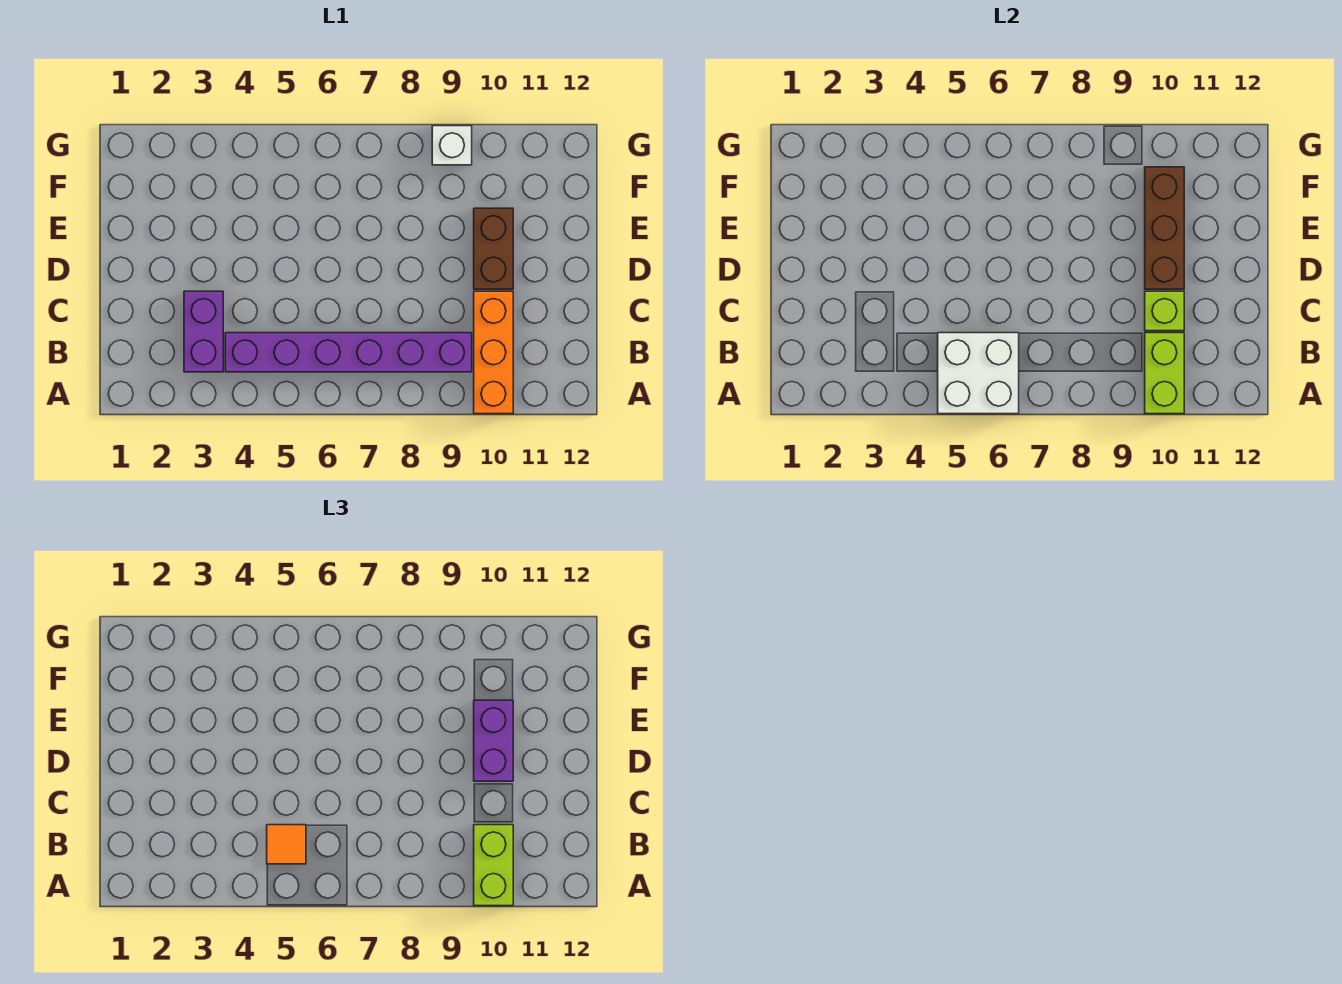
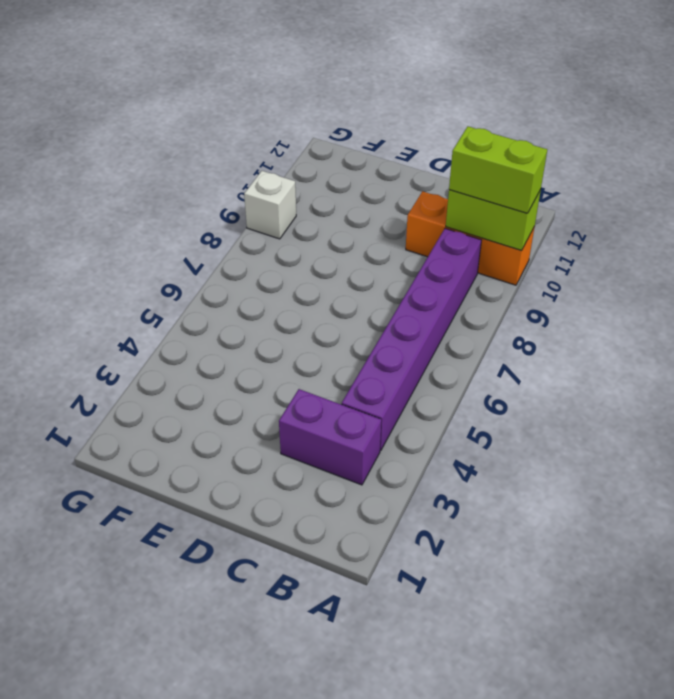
none -> brown brick D10:E10 level 1
none -> white brick A5:B6 level 2
none -> lime brick C10 level 2

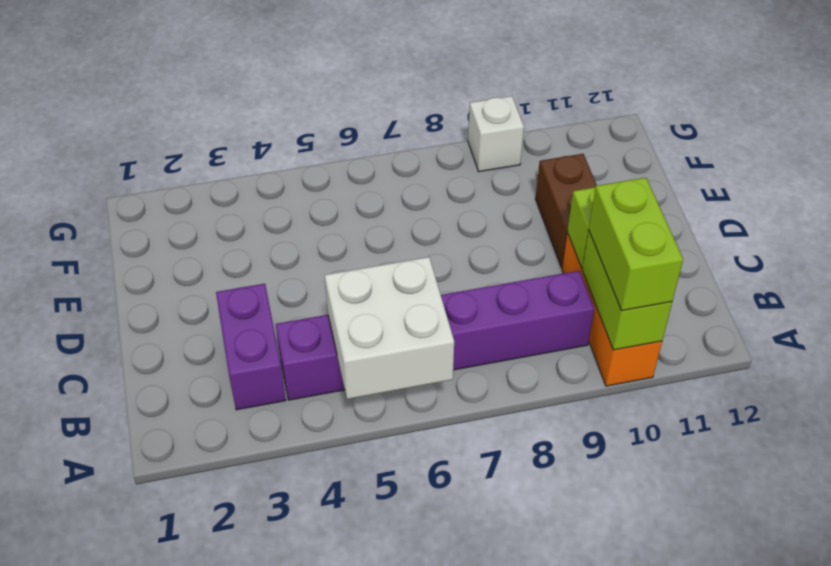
none -> brown brick D10:F10 level 2
none -> orange tile B5 level 3
none -> purple brick D10:E10 level 3

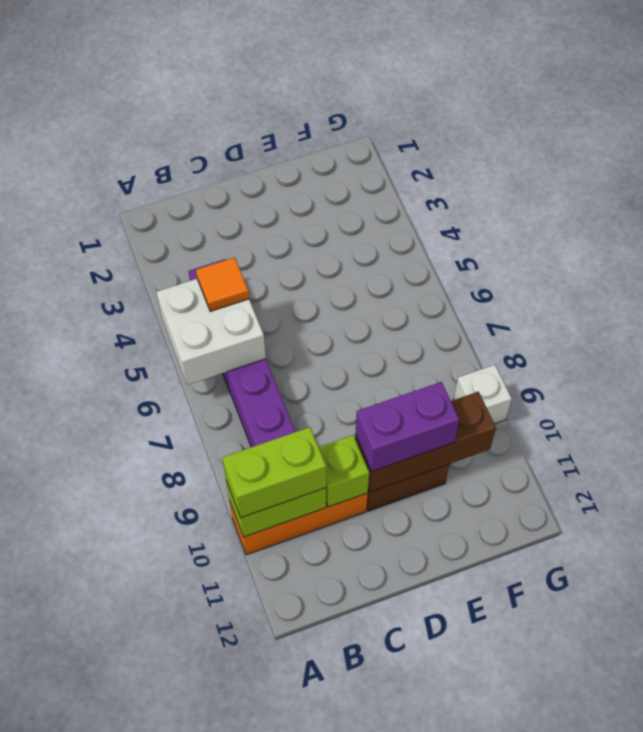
none -> purple brick B3:C3 level 1

